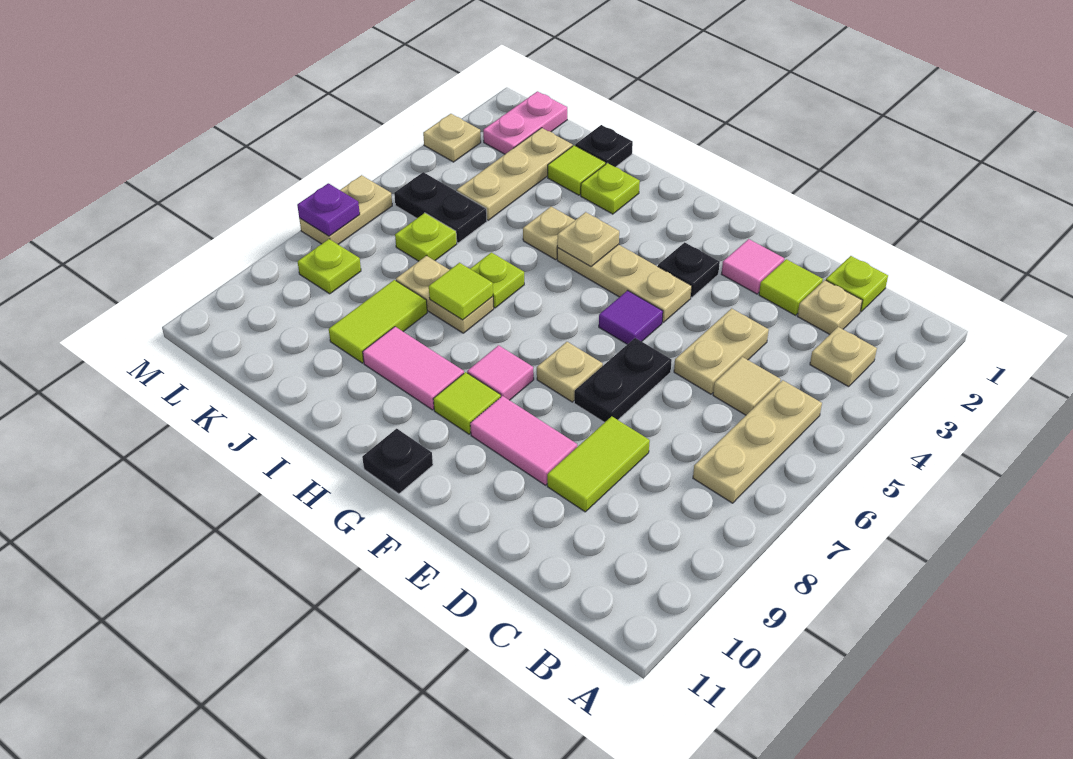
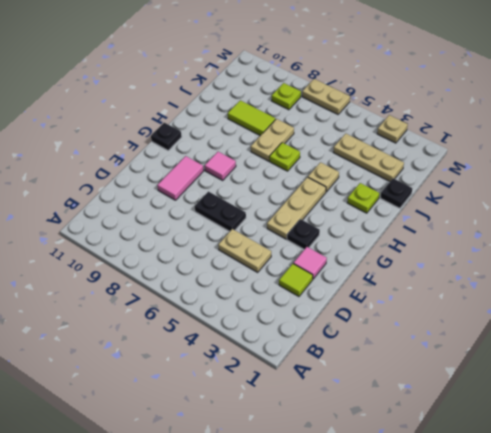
none -> tan plate B3 level 1
none -> tan plate B5:B7 level 1
none -> lime plate C1 level 1
none -> tan plate C2 level 1

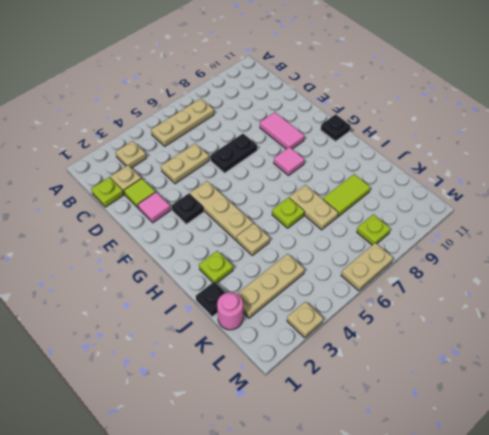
pink round brick K1 level 1 -> none
none -> tan tile C5 level 1
none -> lime tile D8:D9 level 1
none -> purple tile F5 level 1
none -> tan plate F7 level 1

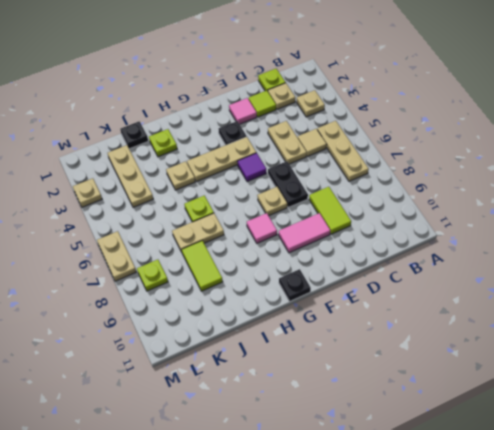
none -> lime tile G9 level 1
none -> pink tile H9:I9 level 1
none -> lime tile J2 level 1
none -> black plate K5:L5 level 1

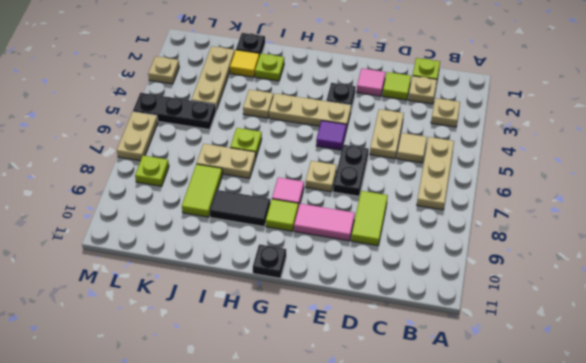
black tile H9:I9 level 1 -> pink tile H9:I9 level 1
yellow tile J2 level 1 -> lime tile J2 level 1
black plate K5:M5 level 1 -> black plate K5:L5 level 1
none -> lime plate K6 level 1
none -> pink plate L1:L2 level 1
none -> tan plate H4 level 2
none -> lime tile I7 level 2

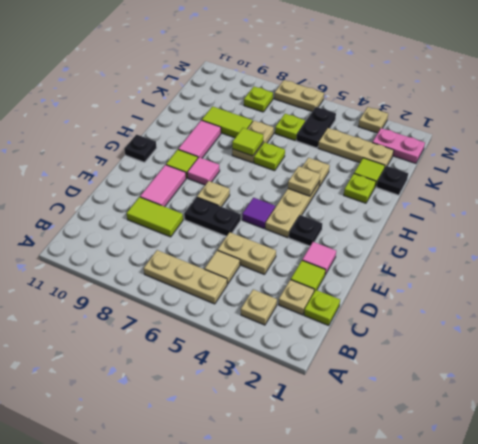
none -> purple plate M7 level 2

